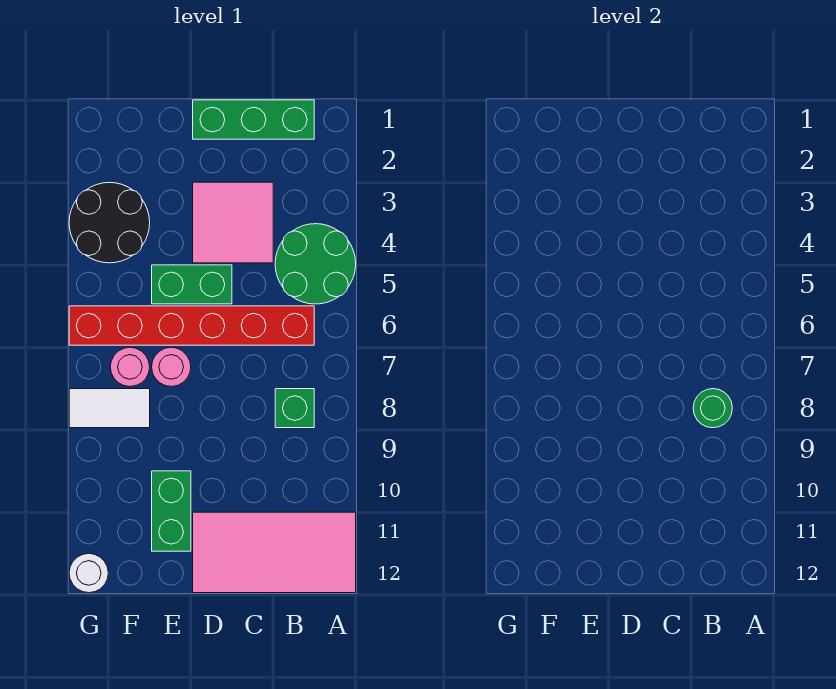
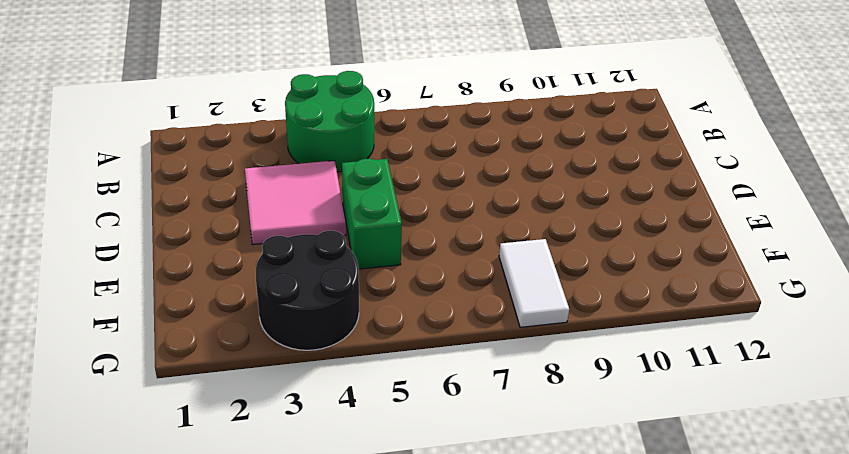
none -> pink tile A11:D12 level 1
none -> green brick B1:D1 level 1
none -> red brick B6:G6 level 1

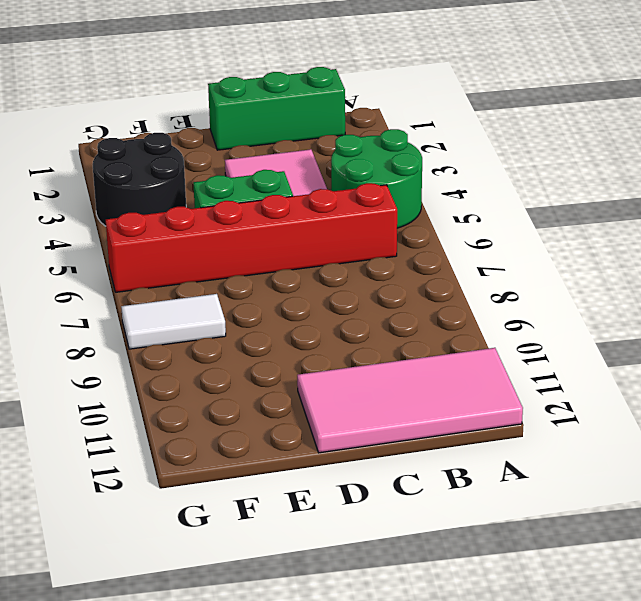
none -> green brick B8 level 1
none -> pink round brick E7 level 1
none -> green brick E10:E11 level 1

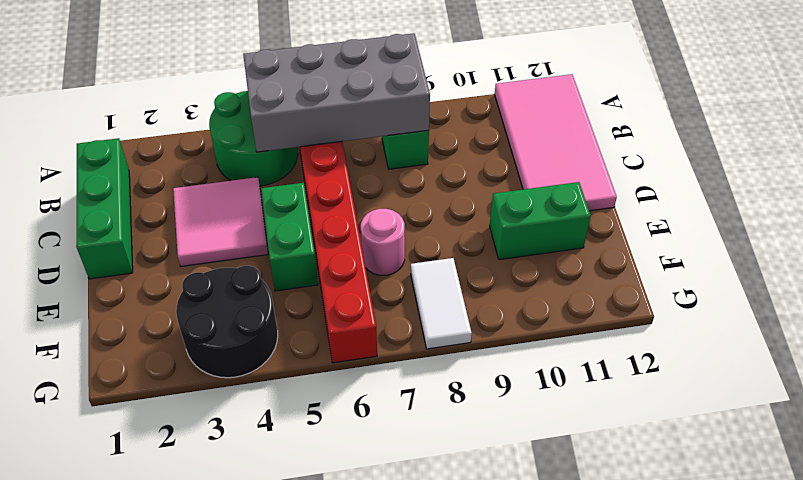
grey brick A5:B8 level 2 -> green round brick B8 level 2
none -> pink round brick F7 level 1
none -> white round brick G12 level 1

